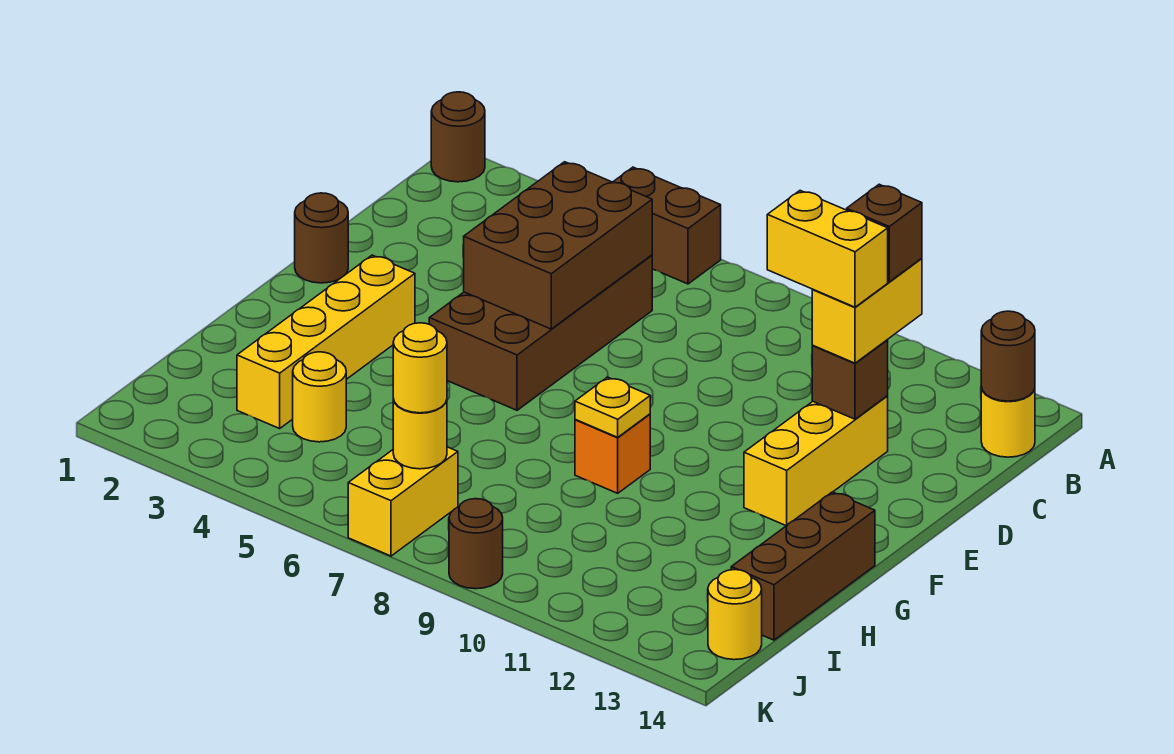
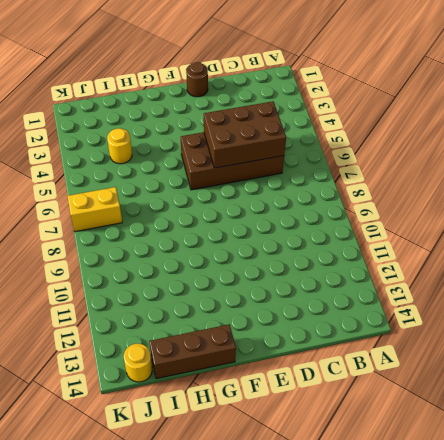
none -> brown round brick A1 level 1
none -> brown brick A5:A6 level 1
none -> yellow round brick B14 level 1

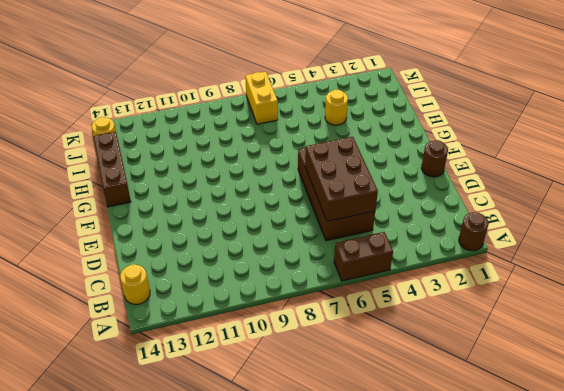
none -> yellow brick D12:F12 level 1
none -> yellow brick F3:I3 level 1
none -> orange brick G9 level 1

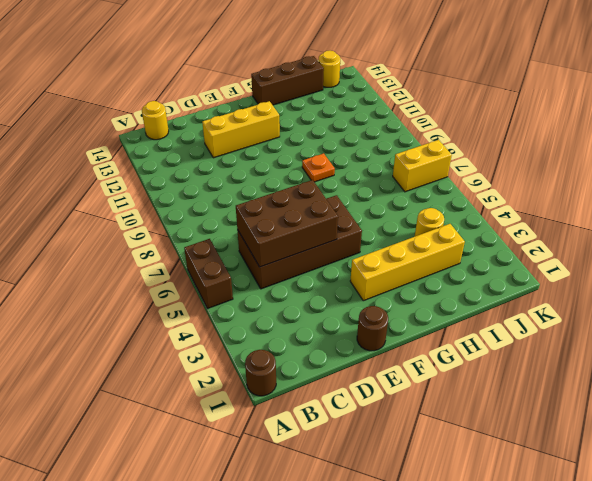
orange plate G9 level 1 -> orange brick G9 level 1
none -> brown round brick K9 level 1
none -> brown round brick B14 level 2
none -> brown brick D12 level 2

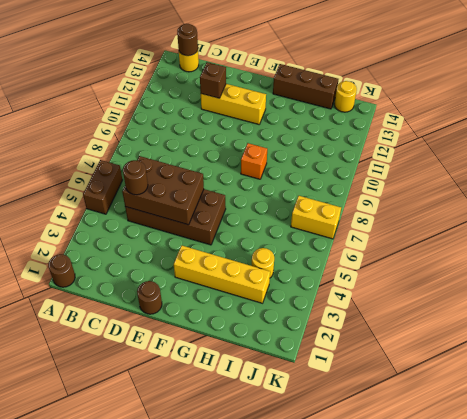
brown round brick C5 level 3 -> brown round brick K9 level 1
none -> yellow plate G9 level 2
none -> yellow round brick J7 level 2
none -> yellow brick C12:D12 level 3

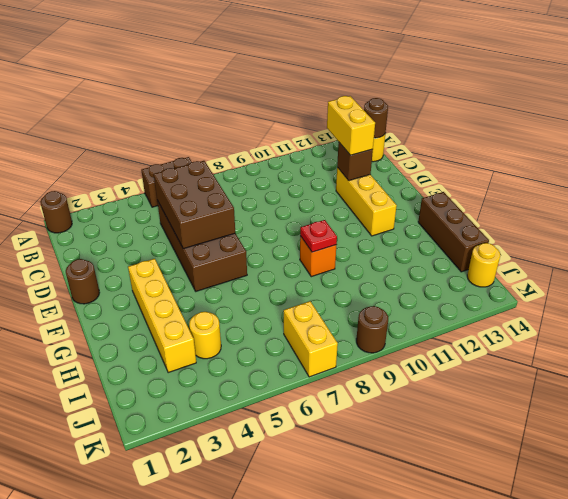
red plate G9 level 2 -> yellow plate G9 level 2
none -> yellow round brick J7 level 2
none -> yellow round brick J7 level 3
none -> brown brick C12 level 4

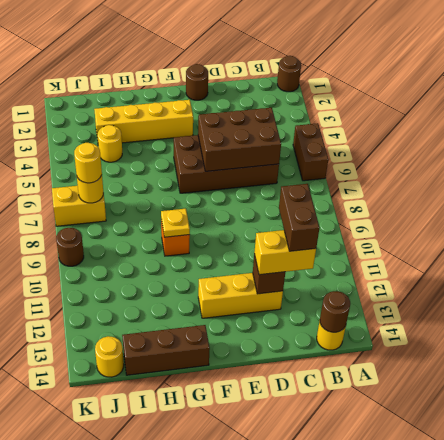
brown brick C11:C12 level 4 -> brown brick C12 level 4
none -> yellow brick D11:D12 level 4

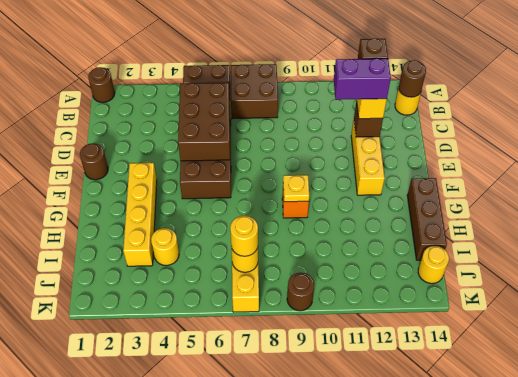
brown brick A7:B8 level 1 -> none
purple brick D11:D12 level 4 -> yellow brick D11:D12 level 4

